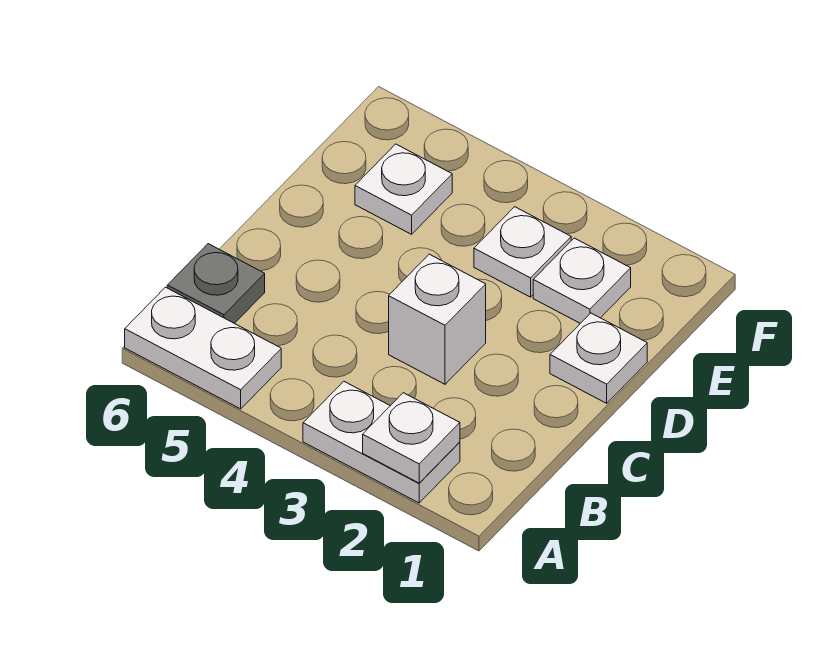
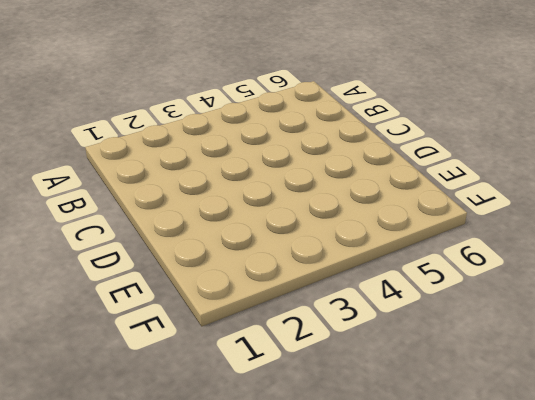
none -> white plate A2:A3 level 1
none -> white plate A5:A6 level 1

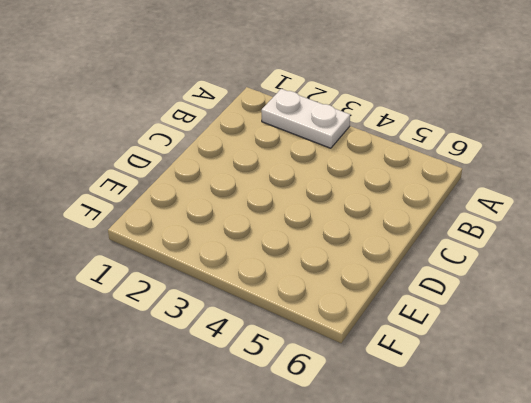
none -> white plate A5:A6 level 1
none -> grey plate B6 level 1

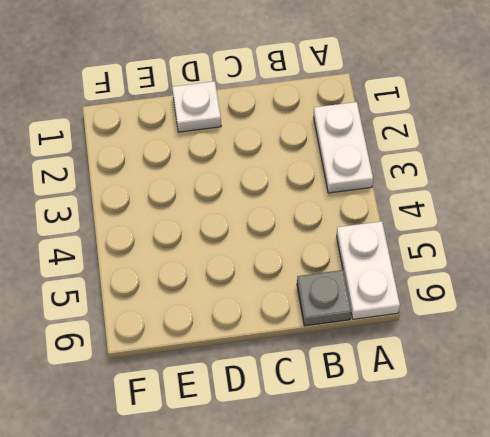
none -> white brick C3 level 1
none -> white plate E2 level 1

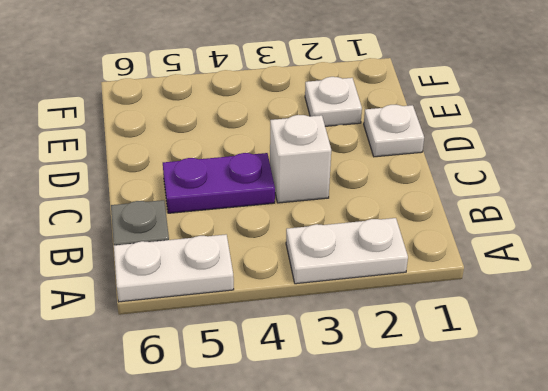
purple plate C4:C5 level 1 -> none
none -> white plate E3 level 1
none -> white plate E5 level 1

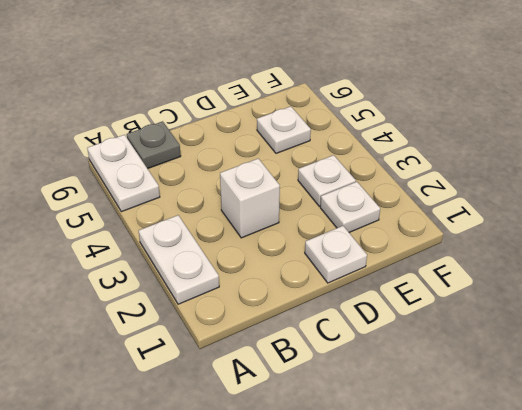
none -> white plate A2 level 2

